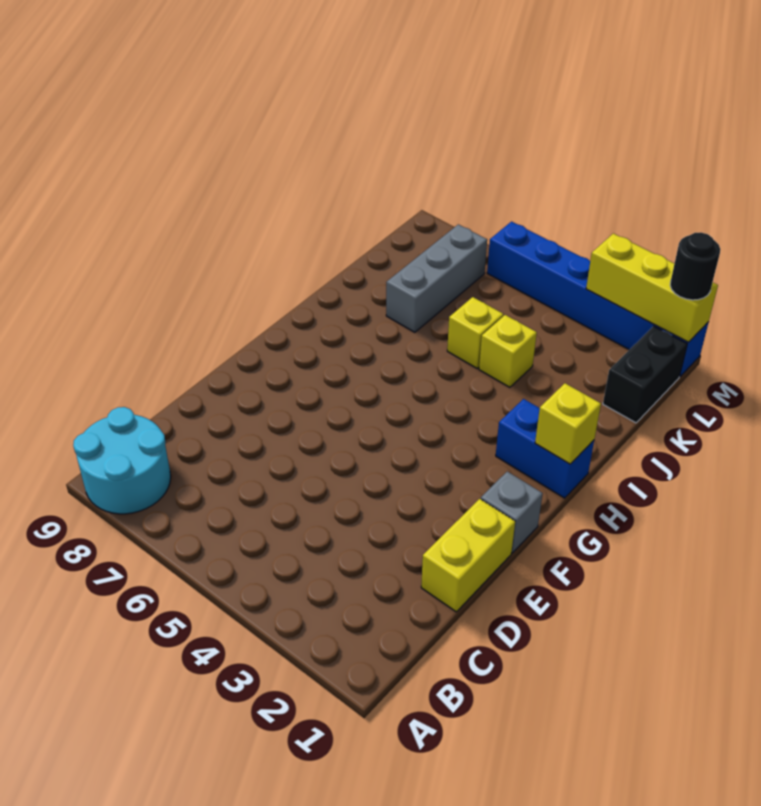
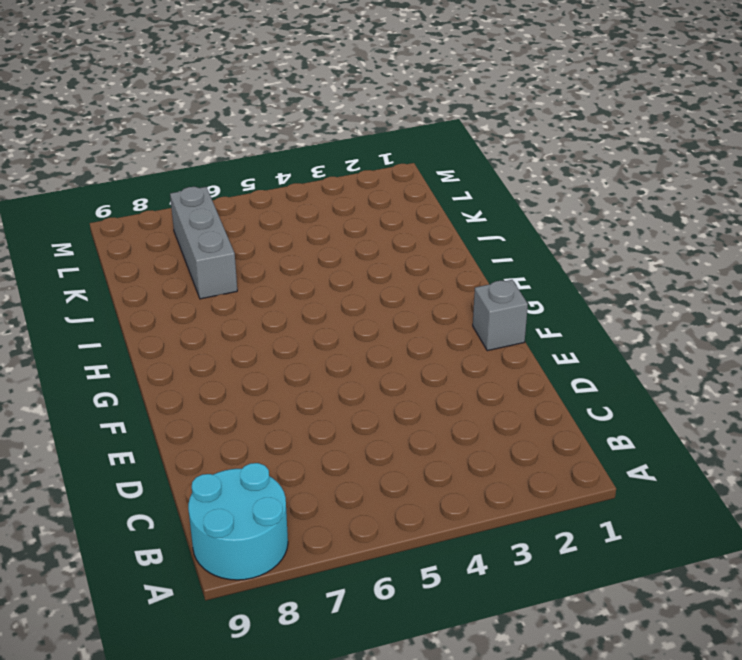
none -> yellow brick D1:E1 level 1
none -> blue brick H1:H2 level 1
none -> yellow brick J4 level 1

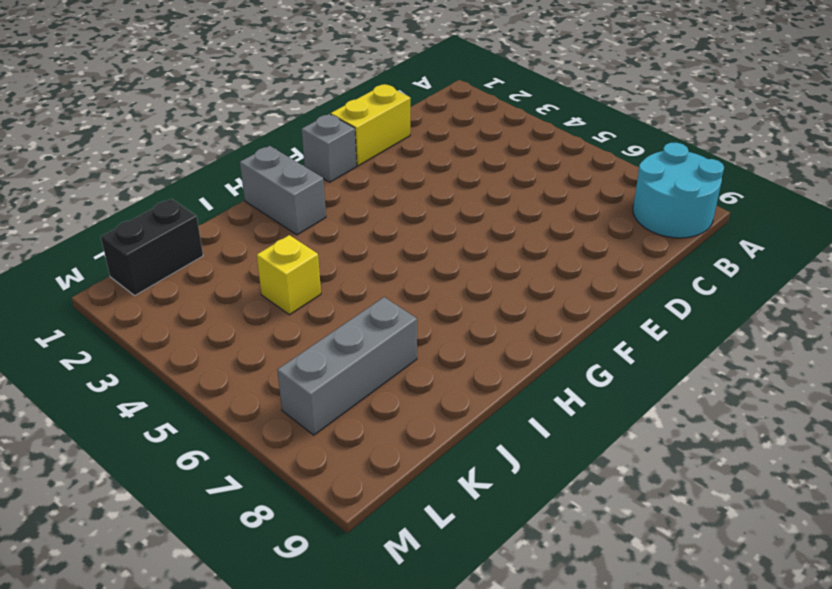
grey brick H1:H2 level 1 -> blue brick H1:H2 level 1
none -> yellow brick J5 level 1
none -> blue brick M1:M6 level 1
none -> yellow brick H1 level 2

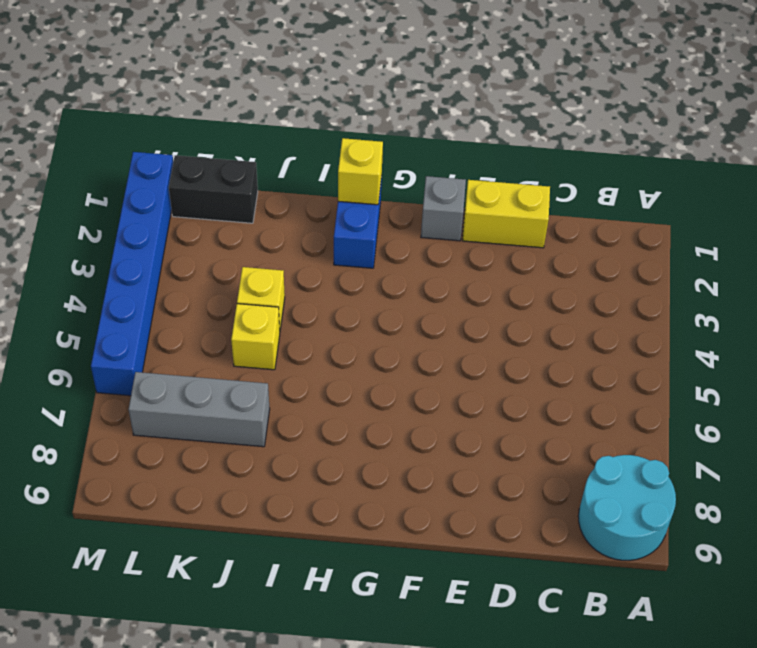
none -> yellow brick M1:M3 level 2
none -> black round brick M1 level 3

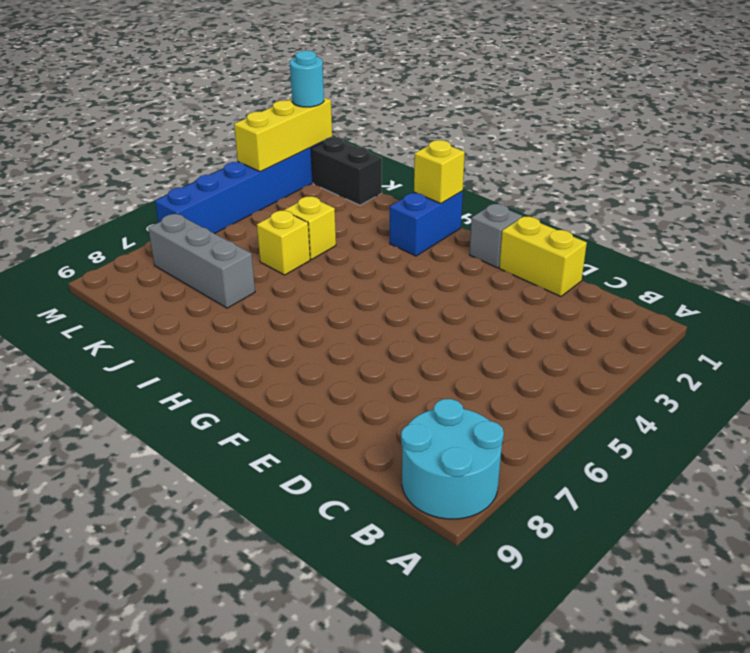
cyan round brick M1 level 3 -> black round brick M1 level 3

